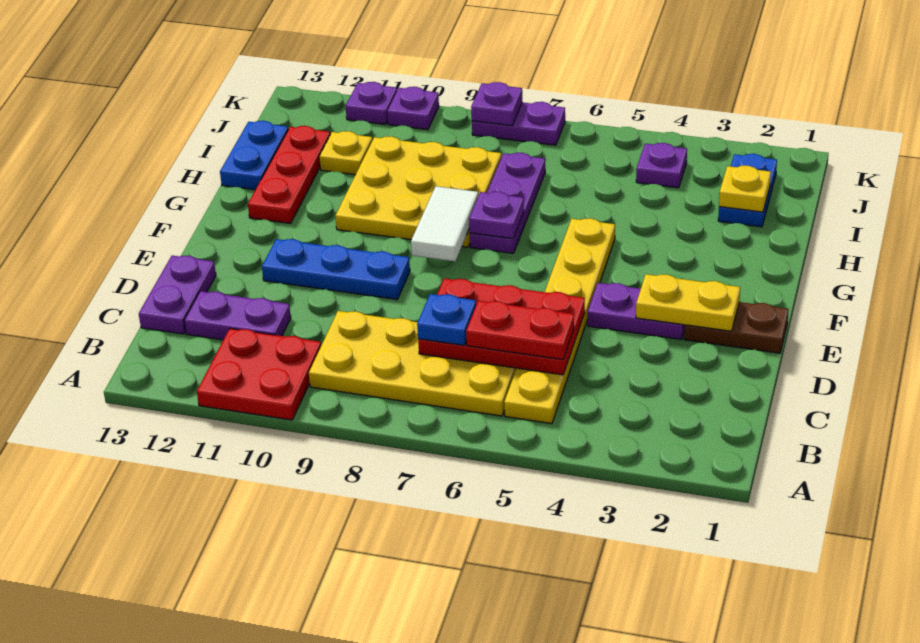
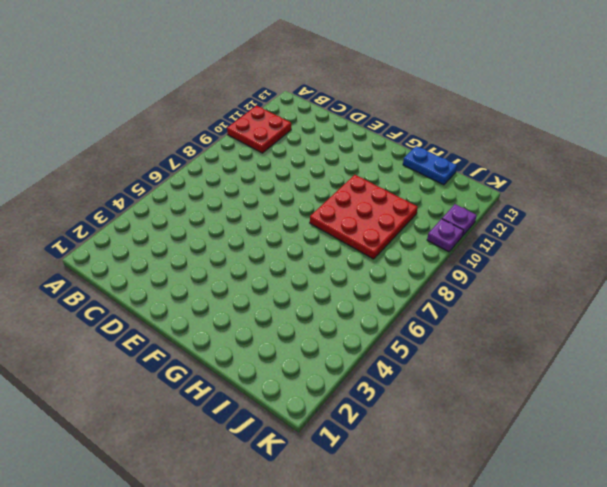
red plate G8:I10 level 1 -> yellow plate G8:I10 level 1
none -> yellow plate B5:G5 level 1
none -> yellow plate B6:C9 level 1
none -> purple plate C11:C12 level 1

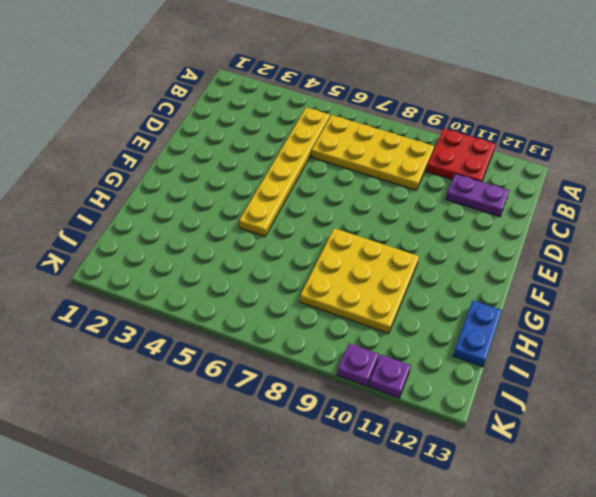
none -> purple plate C13:D13 level 1
none -> brown plate E1:E2 level 1
none -> purple plate E3:E4 level 1

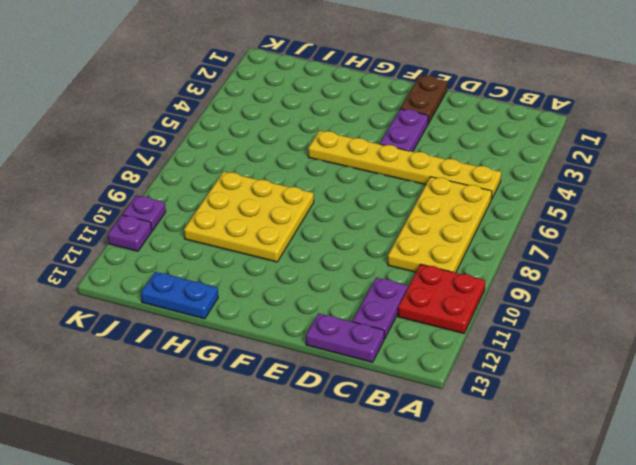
none -> blue plate E9:E11 level 1
none -> purple plate G7:I7 level 1
none -> red plate G12:I12 level 1

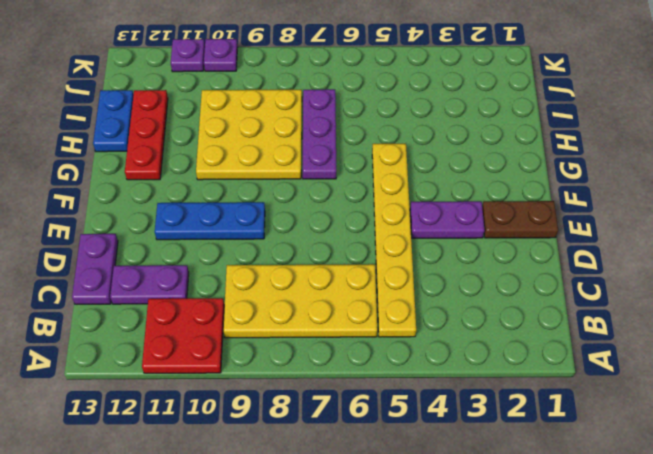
none -> blue plate I2:J2 level 1
none -> yellow plate I11 level 1
none -> purple plate J4 level 1

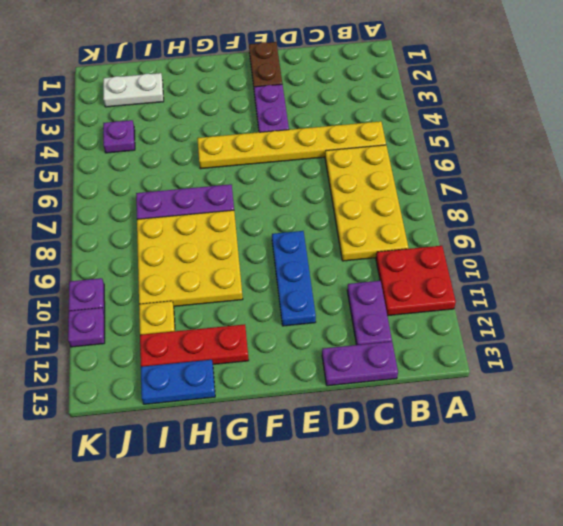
white plate I2:J2 level 1 -> blue plate I2:J2 level 1
none -> purple plate K7:K8 level 1
none -> red plate C5:D7 level 2
none -> yellow plate E2:E3 level 2

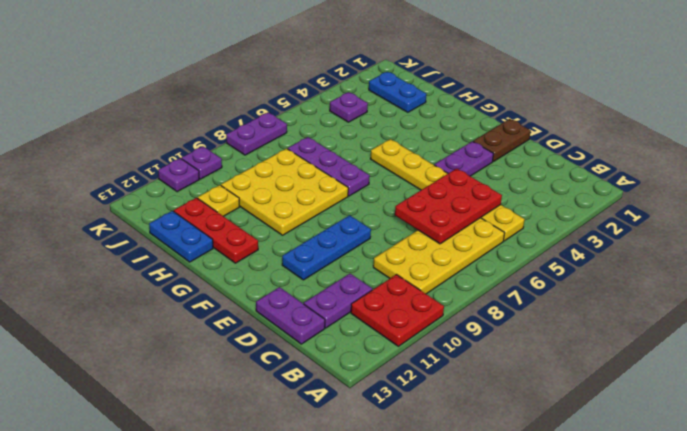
none -> yellow plate E2:E3 level 2
none -> white tile F8:G8 level 2
none -> purple plate G7 level 2

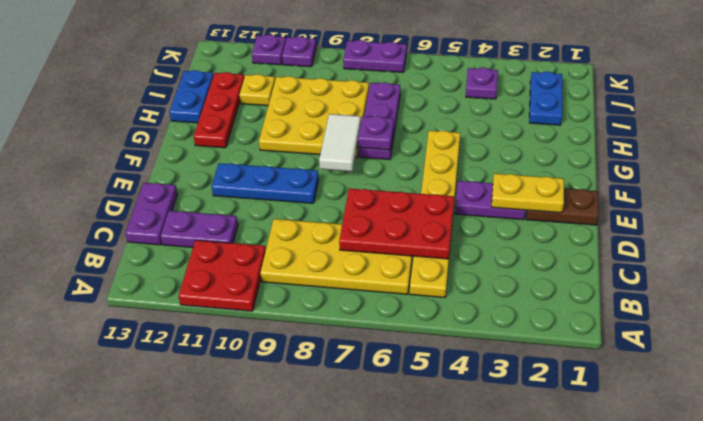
none -> yellow plate I2 level 2
none -> purple plate K8 level 2
none -> red plate C5:C6 level 3

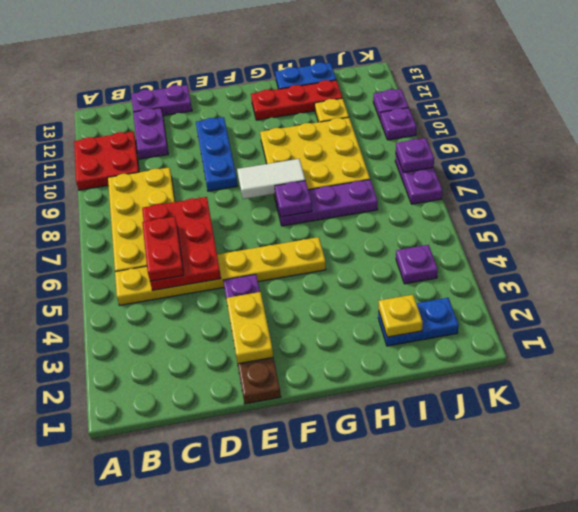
none -> blue plate C7 level 3

